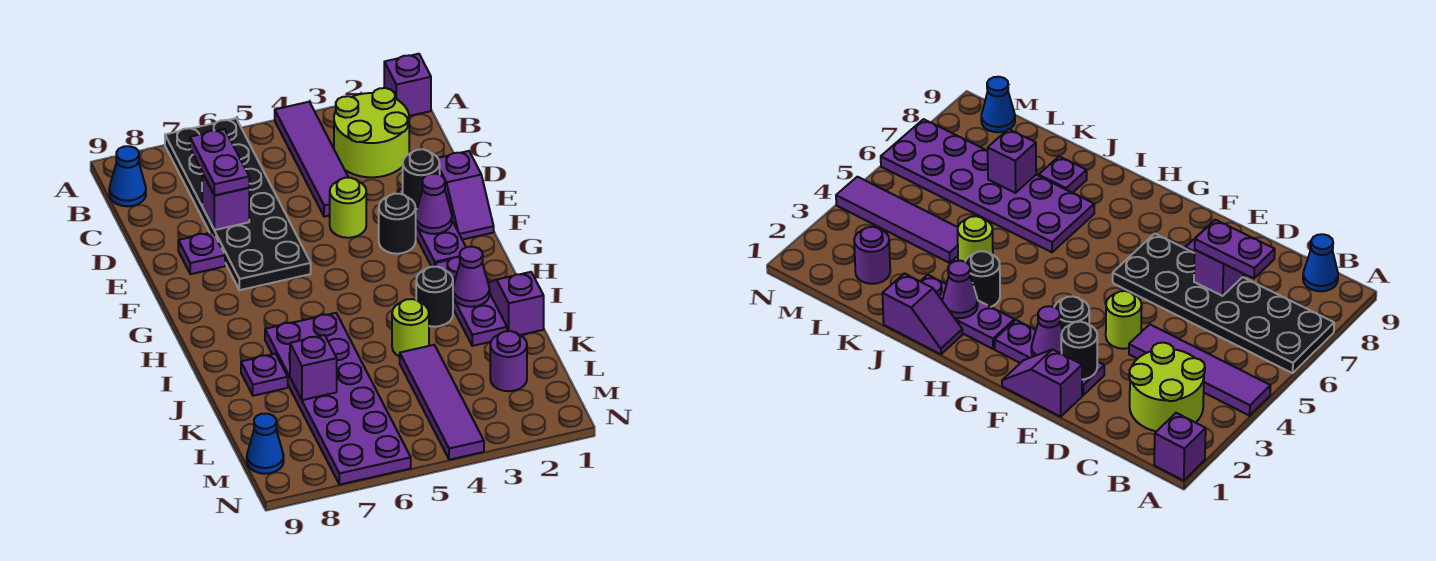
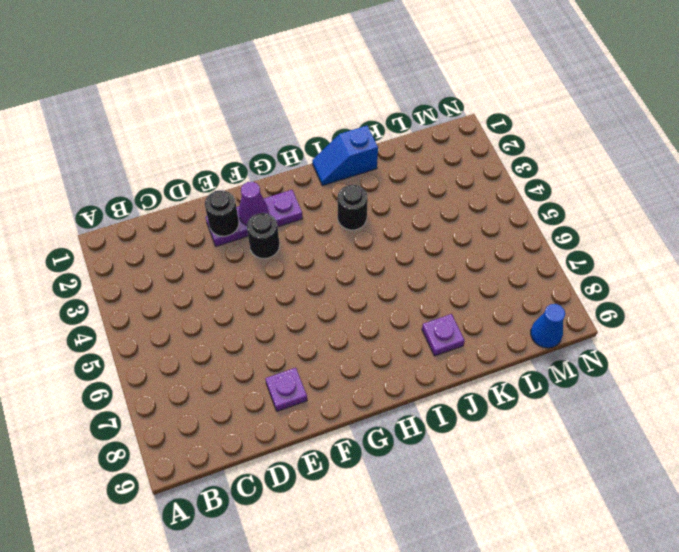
blue slope I1:J1 level 1 top J -> purple slope I1:J1 level 1 top J
none -> purple brick A1 level 1
none -> purple tile A4:D4 level 1
none -> black plate A6:F7 level 1

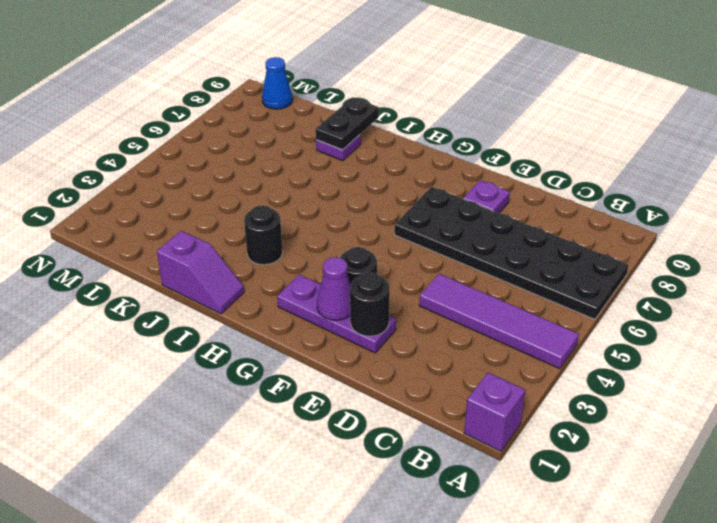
black plate J8:J9 level 2 -> none
none -> lime round brick B2:C3 level 1
none -> blue cone B9 level 1
none -> purple slope E1:F1 level 1 top E

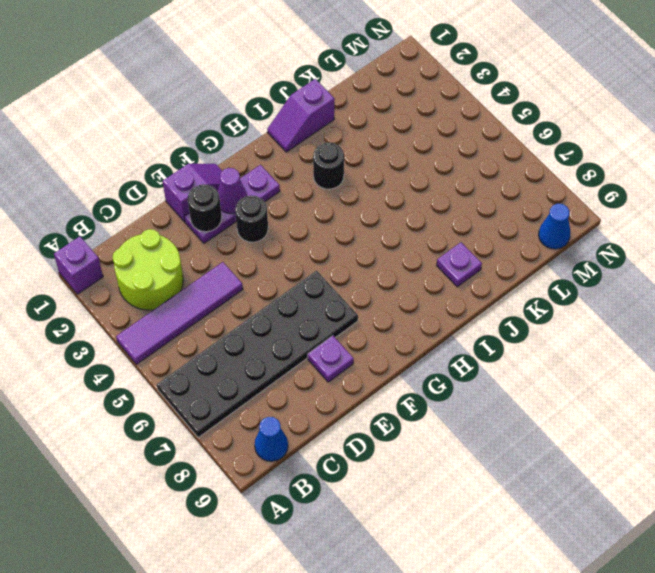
none -> lime round brick E4 level 1
none -> purple plate H2:J2 level 1
none -> purple plate I6:N7 level 1

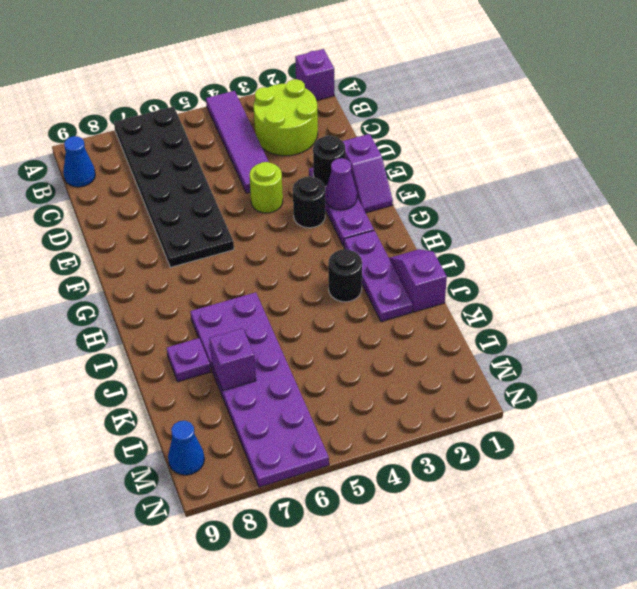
none -> purple plate E8 level 1
none -> lime round brick J4 level 1
none -> purple tile K4:N4 level 1

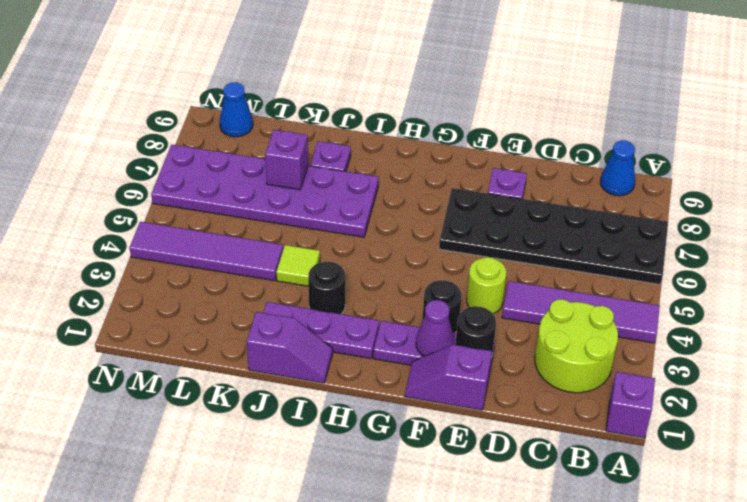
lime tile J4 level 1 -> lime round brick J4 level 1
none -> purple round brick L2 level 1
none -> purple brick D7 level 2
none -> purple cone I2 level 2

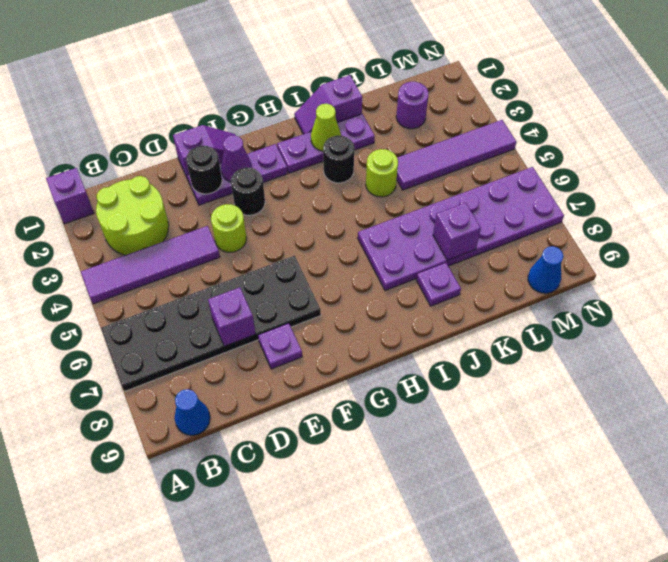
lime cone I2 level 2 -> purple cone I2 level 2
none -> purple plate C7:D7 level 3

